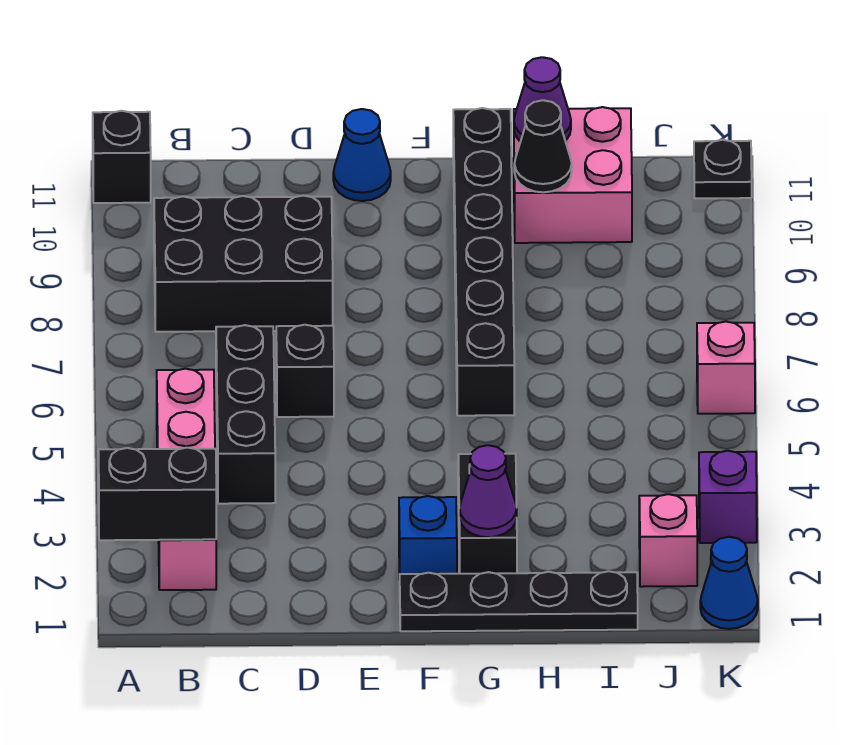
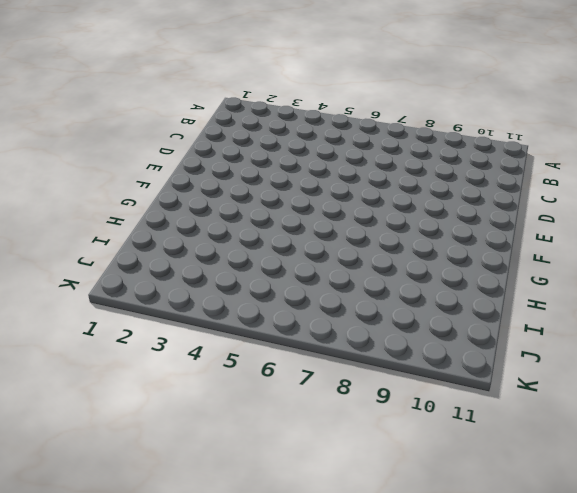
none -> black brick A11 level 1
none -> pink brick B2:B5 level 1
none -> black brick B8:D9 level 1

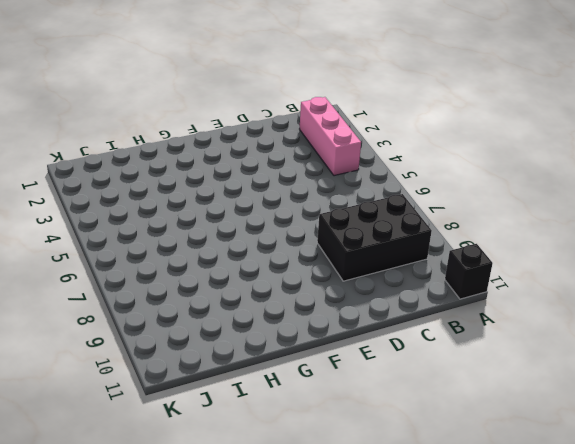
pink brick B2:B4 level 1 -> pink brick B2:B5 level 1
none -> black brick C4:C6 level 1
none -> black brick D6 level 1
none -> blue cone E11 level 1

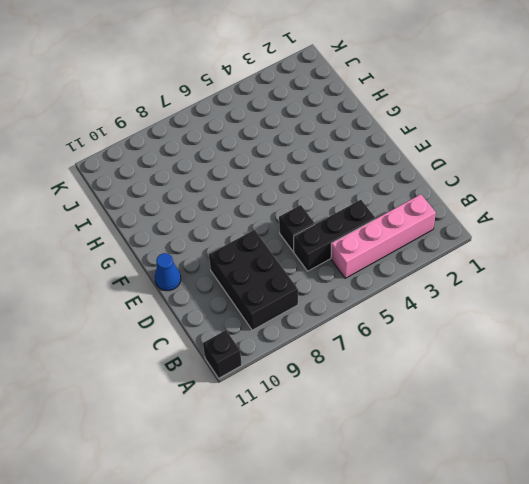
none -> black plate F1:I1 level 1
none -> blue brick F2 level 1
none -> black brick G2:G3 level 1

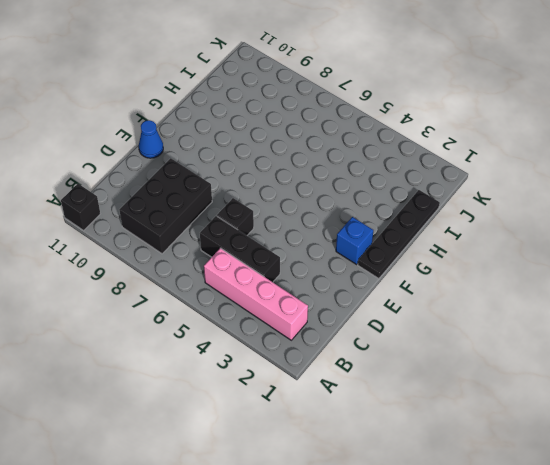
none -> black brick G2:G3 level 1
none -> black brick G6:G11 level 1
none -> pink brick H10:I11 level 1

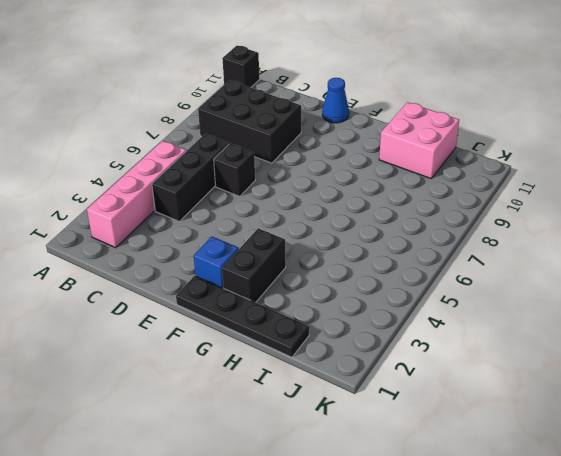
none -> black brick G6:G11 level 1
none -> pink brick J2 level 1
none -> blue cone K1 level 1

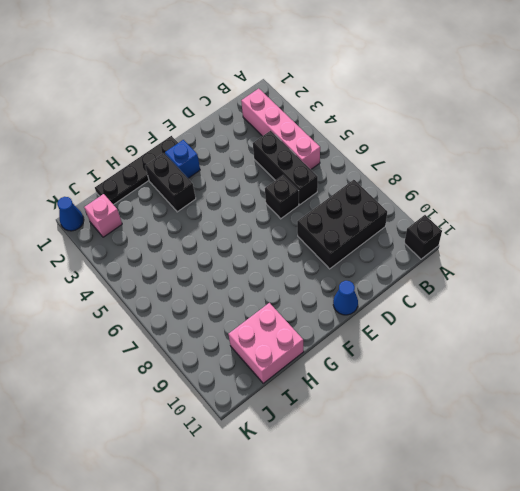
none -> black brick G6:G11 level 1
none -> purple brick K3 level 1
none -> pink brick K6 level 1

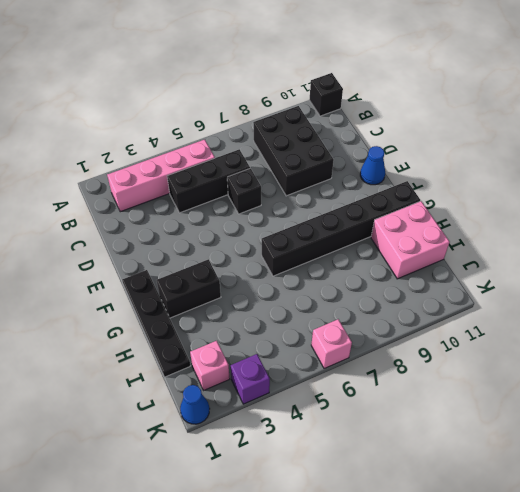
none -> blue brick F2 level 1
none -> black plate K11 level 1
none -> black brick A2:B2 level 2

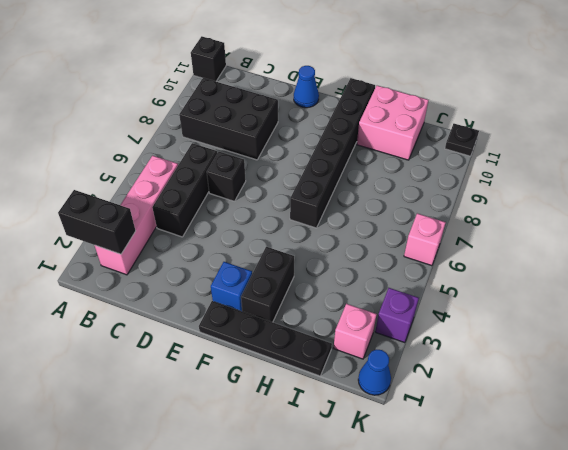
none -> purple cone G2 level 2
none -> black cone H10 level 2
none -> purple cone H11 level 2

